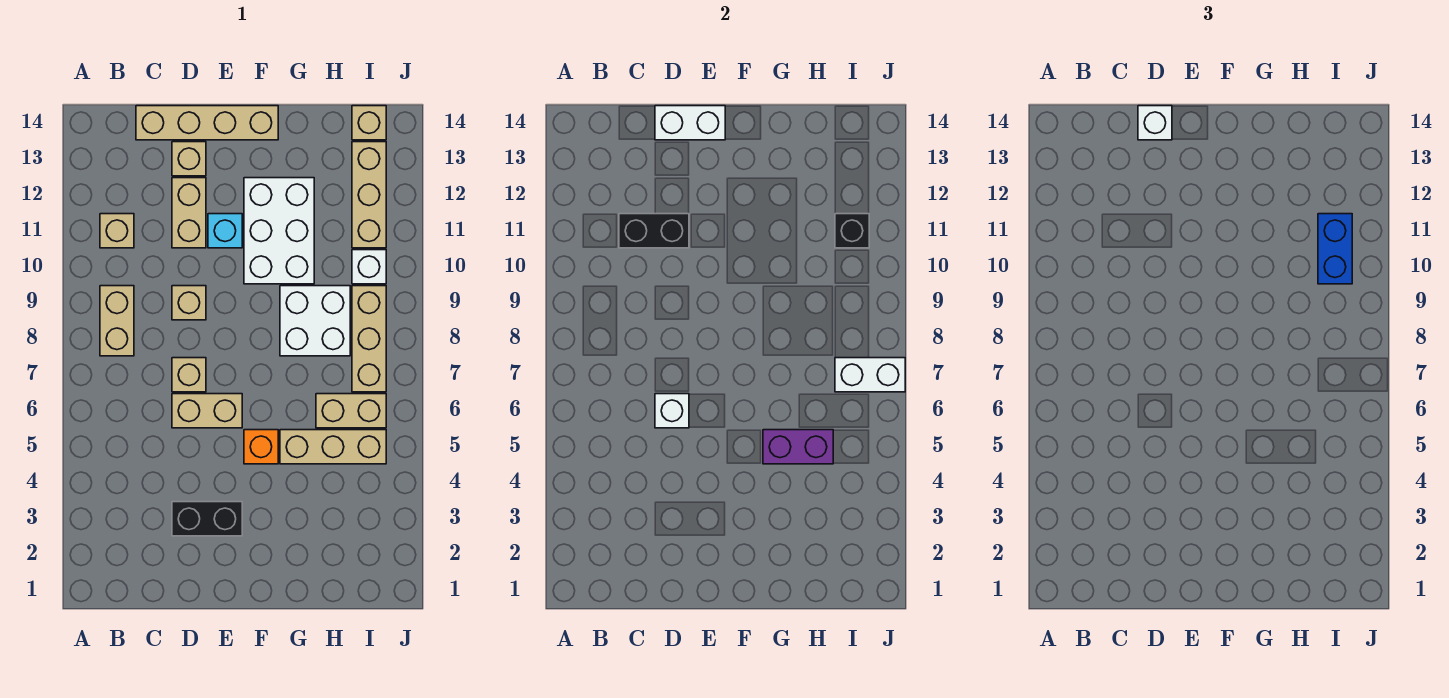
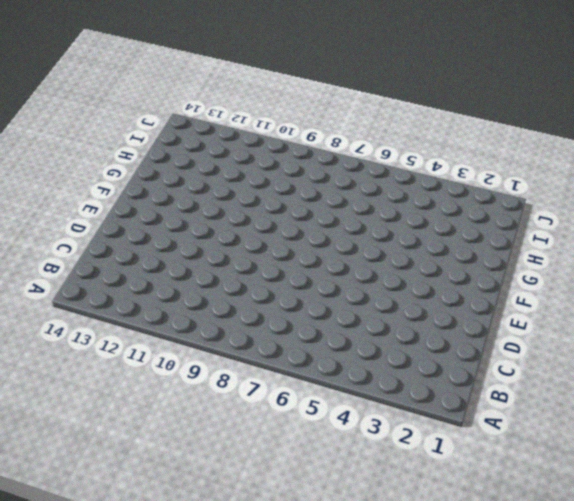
none -> tan brick B8:B9 level 1
none -> tan brick B11 level 1
none -> tan brick C14:F14 level 1

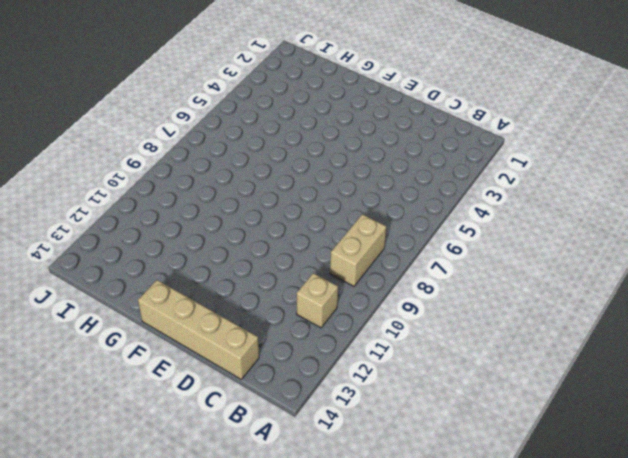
none -> black brick D3:E3 level 1
none -> tan brick D6:E6 level 1
none -> tan brick D7 level 1

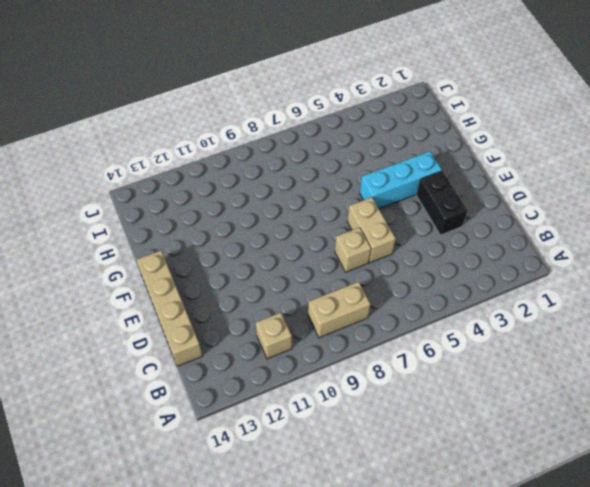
cyan brick F3:F5 level 1 -> orange brick F5 level 1
none -> tan brick D9 level 1
none -> tan brick D11:D12 level 1
none -> tan brick D13 level 1

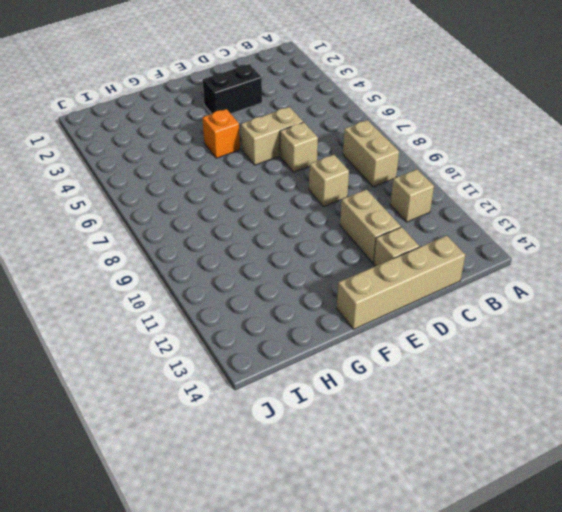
none -> cyan brick E11 level 1
none -> white brick F10:G12 level 1
none -> tan brick G5:I5 level 1

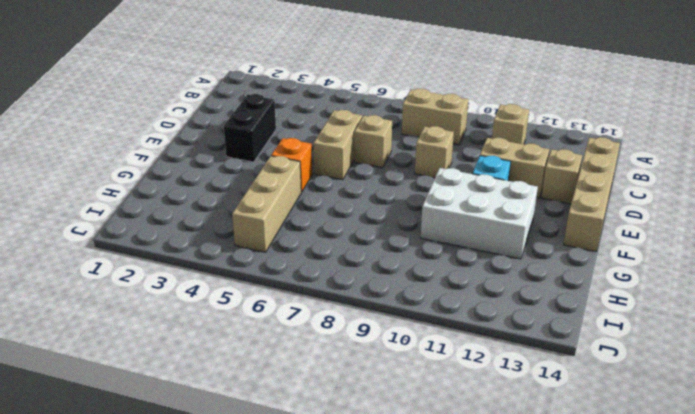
none -> white brick G8:H9 level 1
none -> tan brick H6:I6 level 1
none -> tan brick I7:I9 level 1

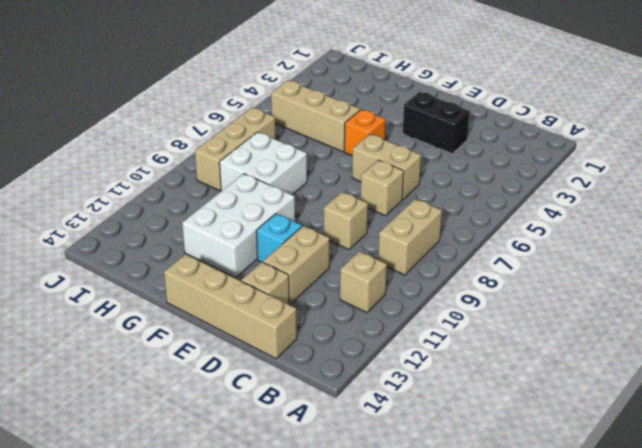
none -> tan brick H6:I6 level 1
none -> white brick I10 level 1
none -> tan brick I11:I13 level 1

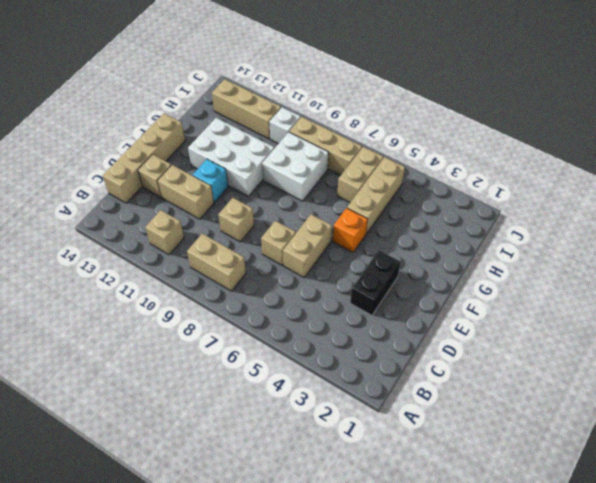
none -> tan brick I14 level 1
none -> black brick C11:D11 level 2
none -> white brick D6 level 2

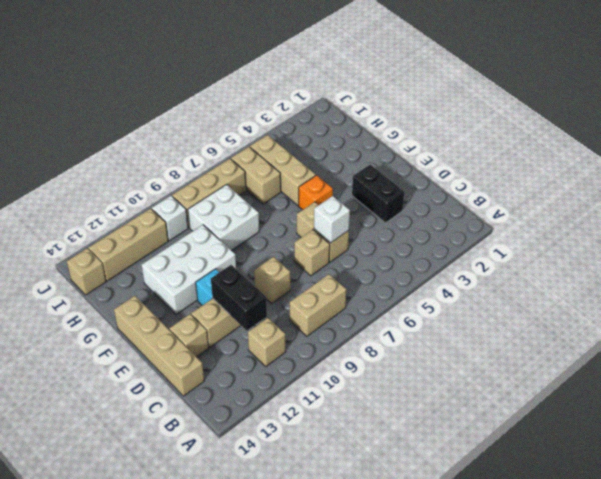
none -> white brick D14:E14 level 2
none -> purple brick G5:H5 level 2
none -> white brick I7:J7 level 2

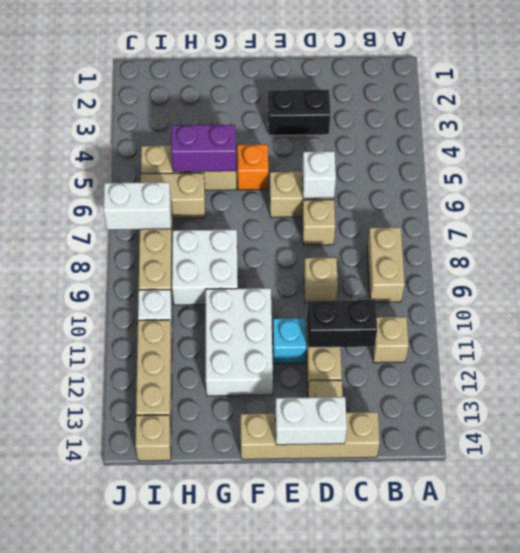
none -> black brick I11 level 2
none -> white brick D14 level 3
none -> blue brick I10:I11 level 3

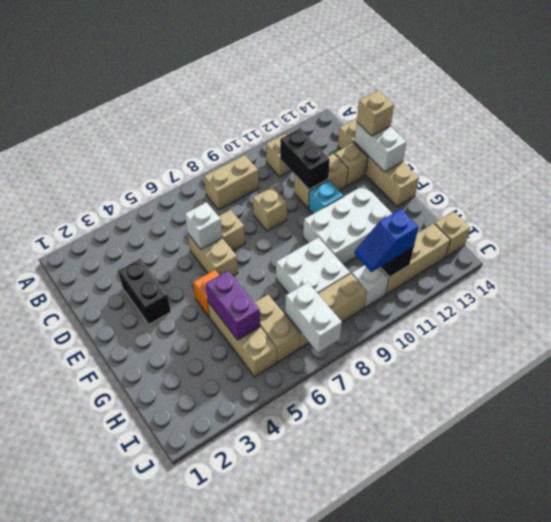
tan brick D14 level 3 -> white brick D14 level 3
blue slope I10:I11 level 3 top 11 -> blue brick I10:I11 level 3

